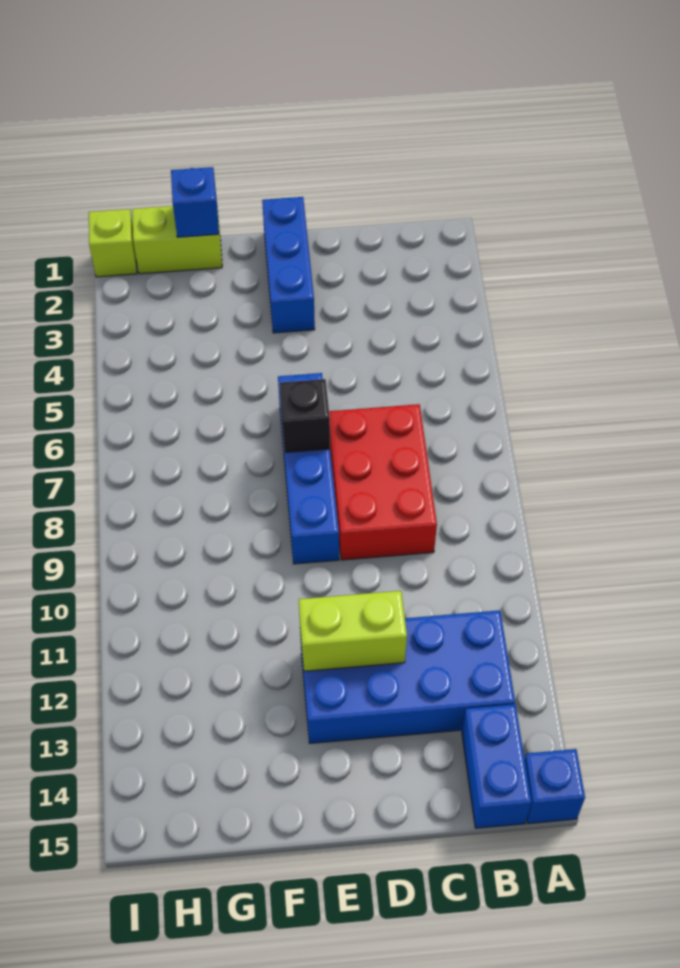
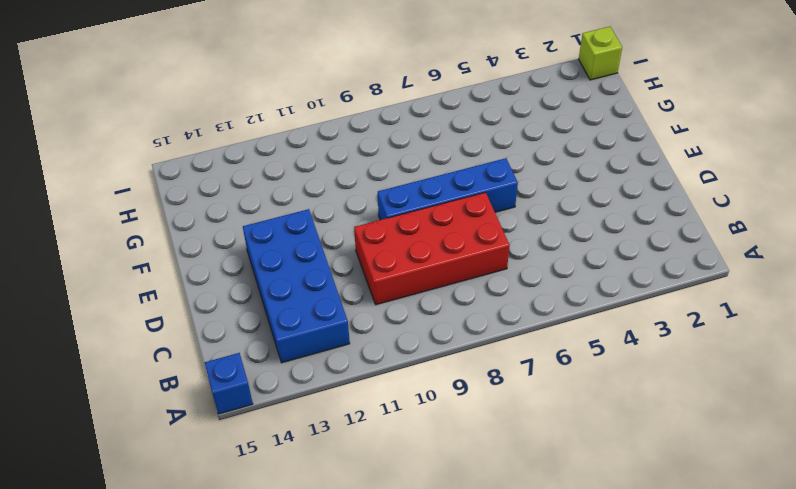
red brick C7:D10 level 1 -> red brick C7:D9 level 1
none -> blue brick B14:B15 level 1
none -> blue brick E1:E3 level 1

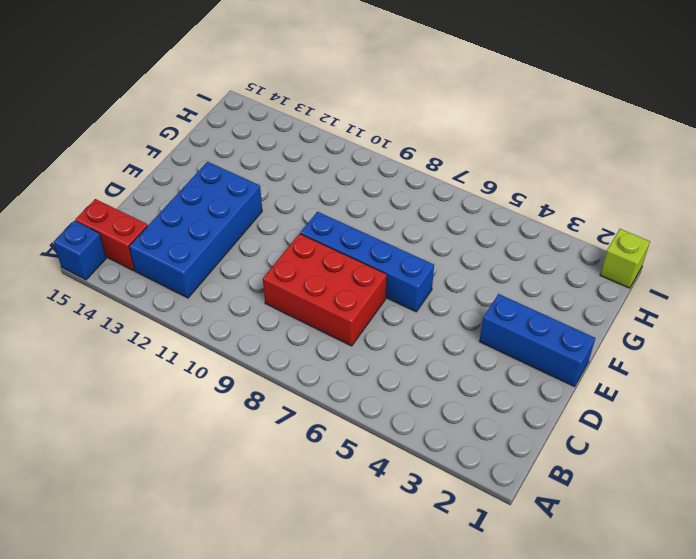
red brick B14:B15 level 1 -> blue brick B14:B15 level 1
none -> lime brick G1:H1 level 1
none -> lime brick D12:E12 level 2

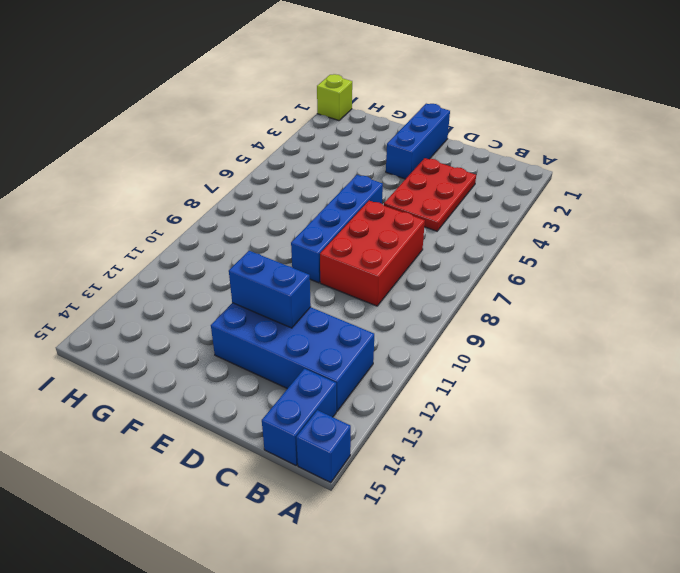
red plate C3:D5 level 1 -> none
blue brick D12:E12 level 2 -> lime brick D12:E12 level 2
none -> lime brick G1:H1 level 1
none -> black brick E7 level 2

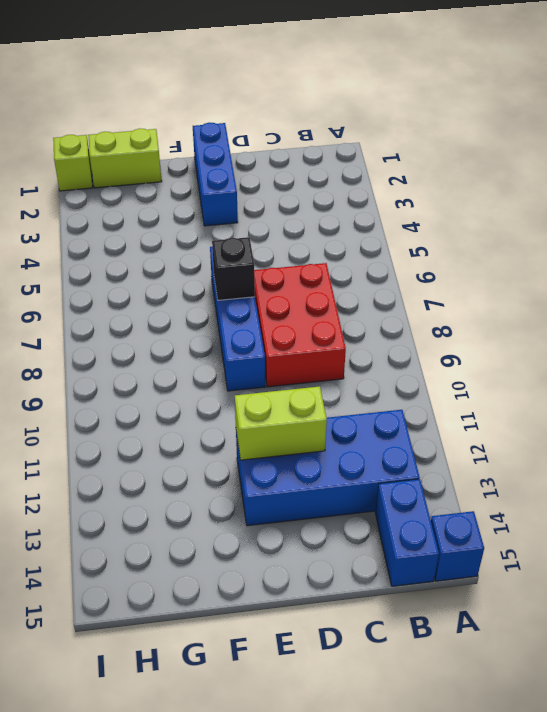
none -> blue brick G1 level 2

